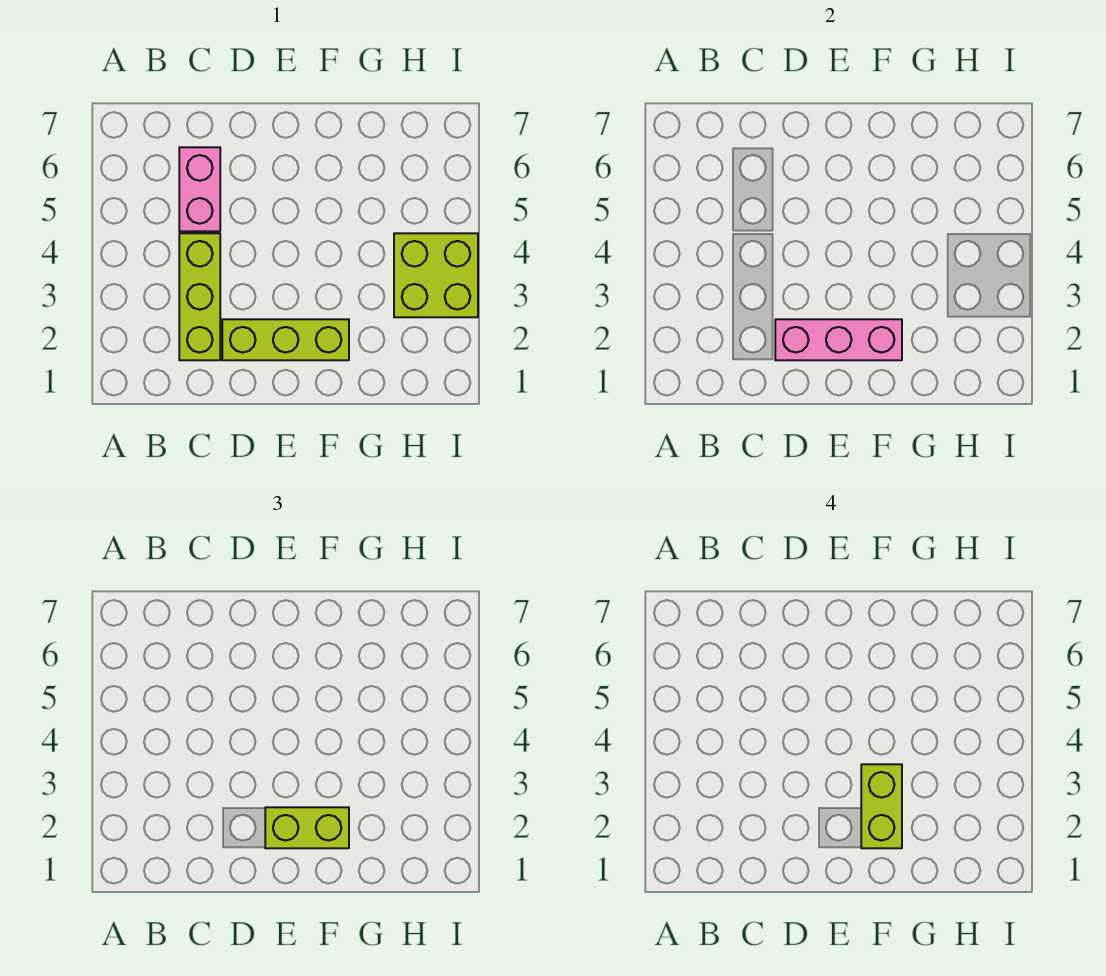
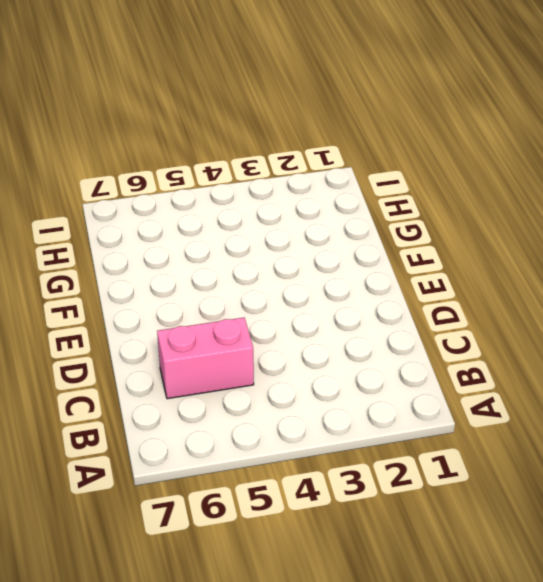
none -> lime brick C2:C4 level 1
none -> lime brick D2:F2 level 1

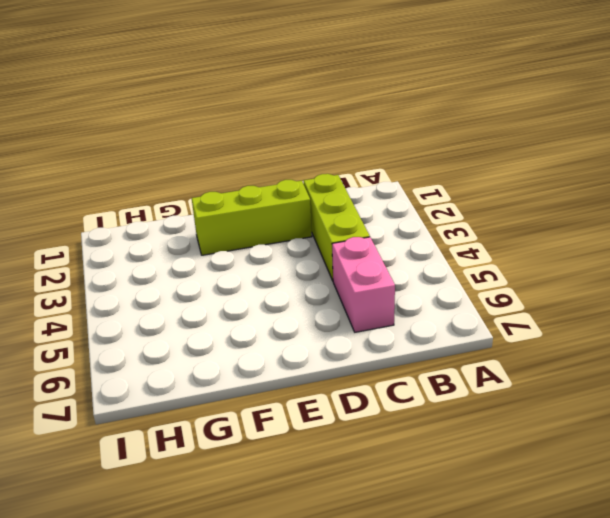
none -> lime brick H3:I4 level 1
none -> pink brick D2:F2 level 2

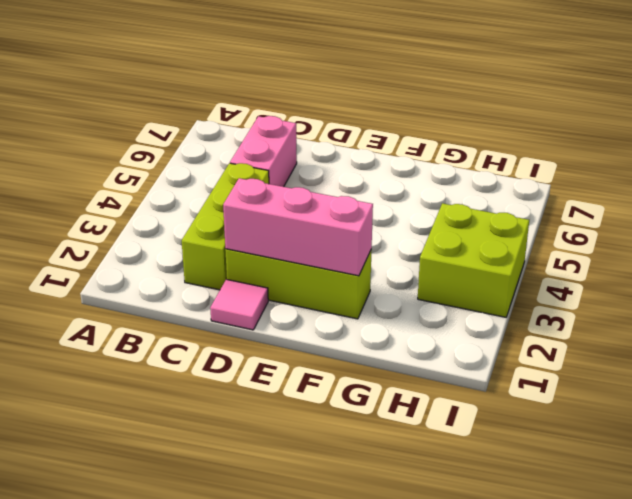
pink tile D1 level 1 -> none
none -> lime brick E2:F2 level 3
none -> lime brick F2:F3 level 4

